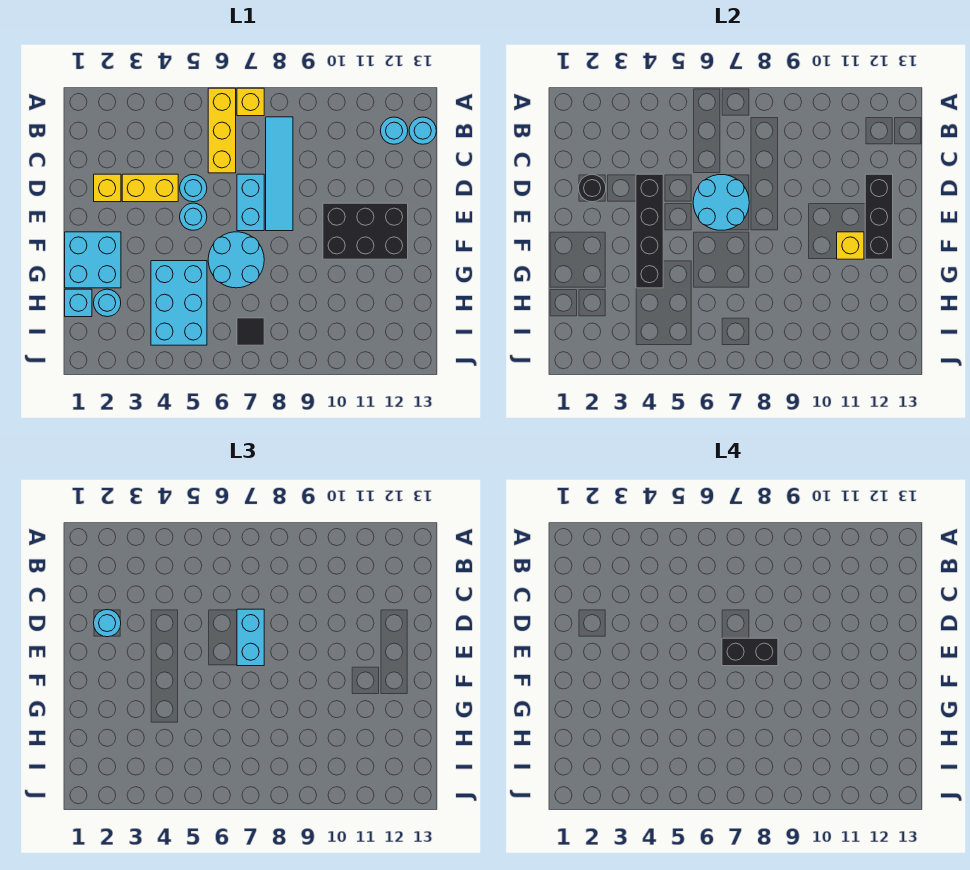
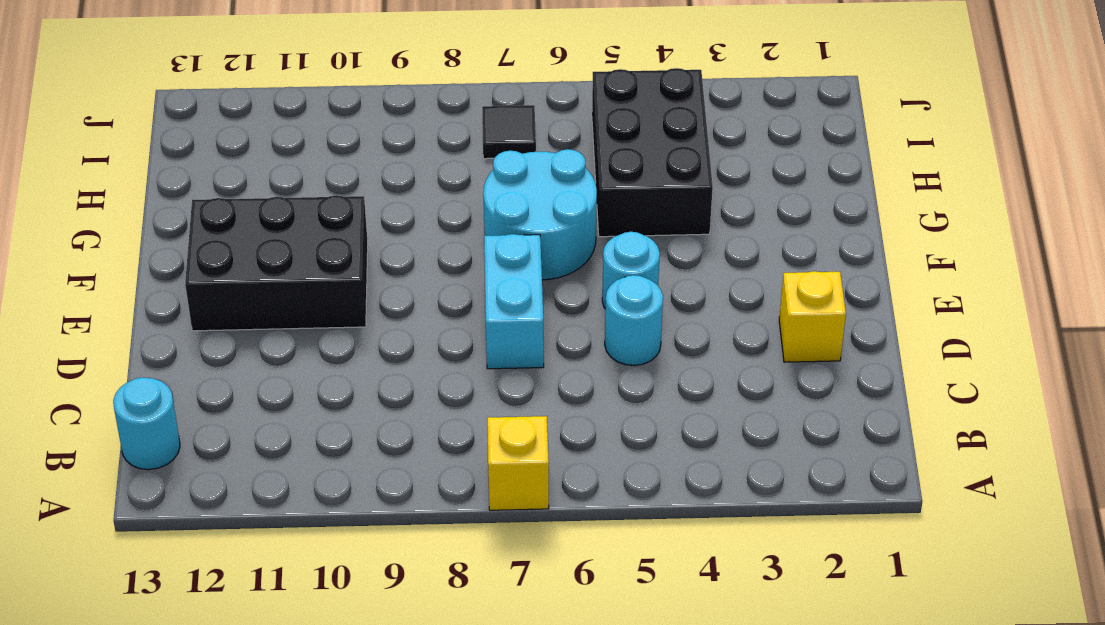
black brick G4:I5 level 1 -> cyan brick G4:I5 level 1
none -> yellow brick A6:C6 level 1
none -> cyan tile B8:E8 level 1
none -> cyan round brick B12 level 1

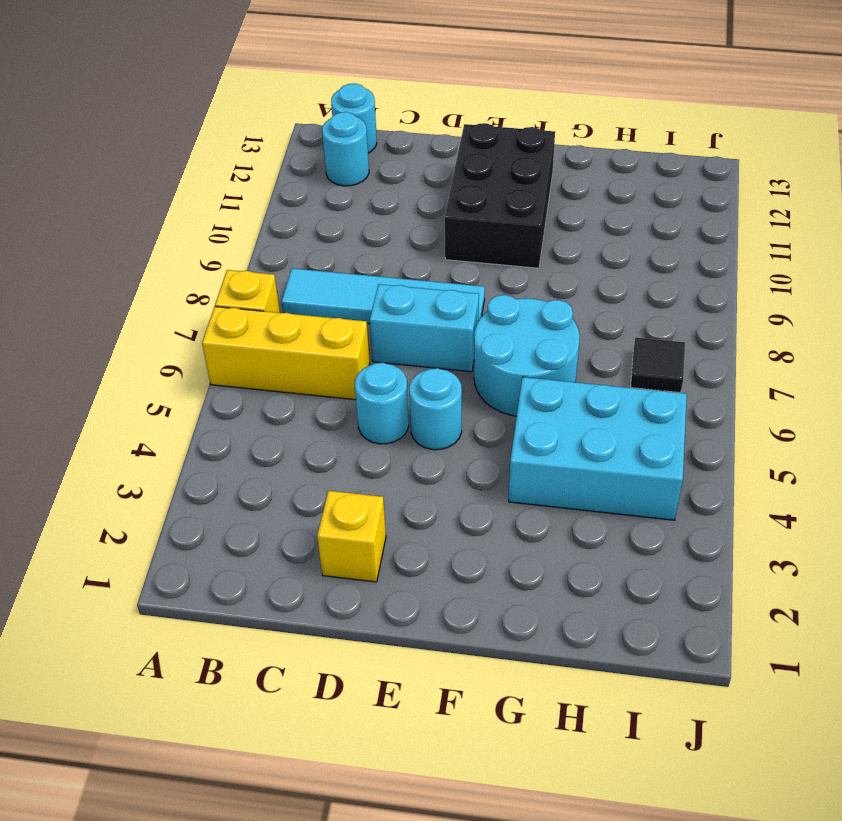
none -> yellow brick D3:D4 level 1
none -> cyan brick F1:G2 level 1
none -> cyan brick H1 level 1

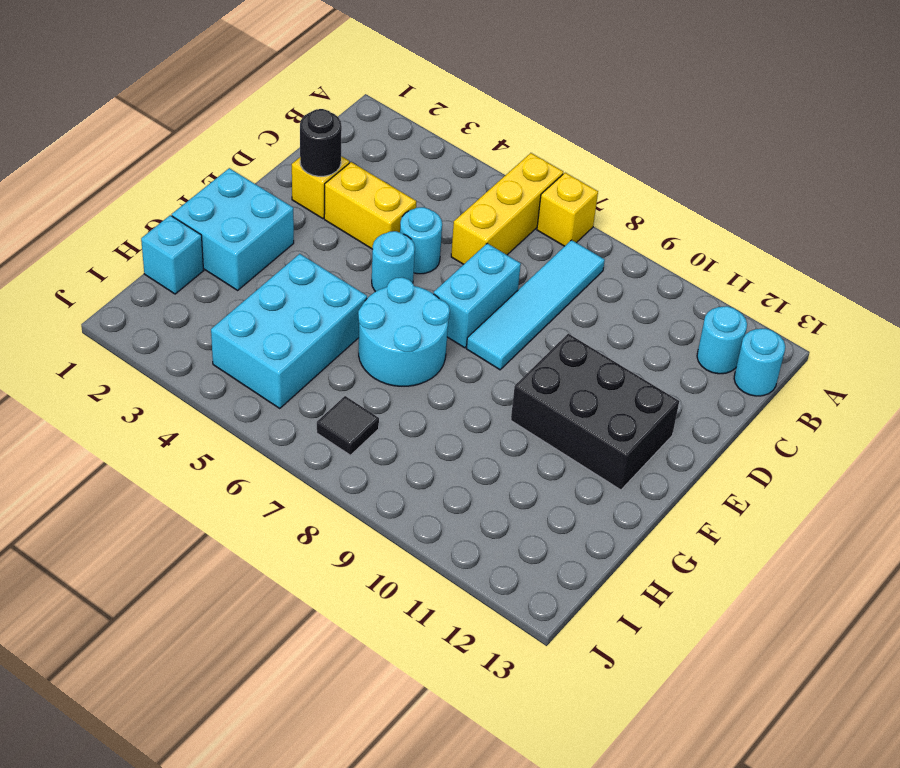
none -> cyan round brick H2 level 1
none -> black brick D4:G4 level 2
none -> cyan round brick D6:E7 level 2

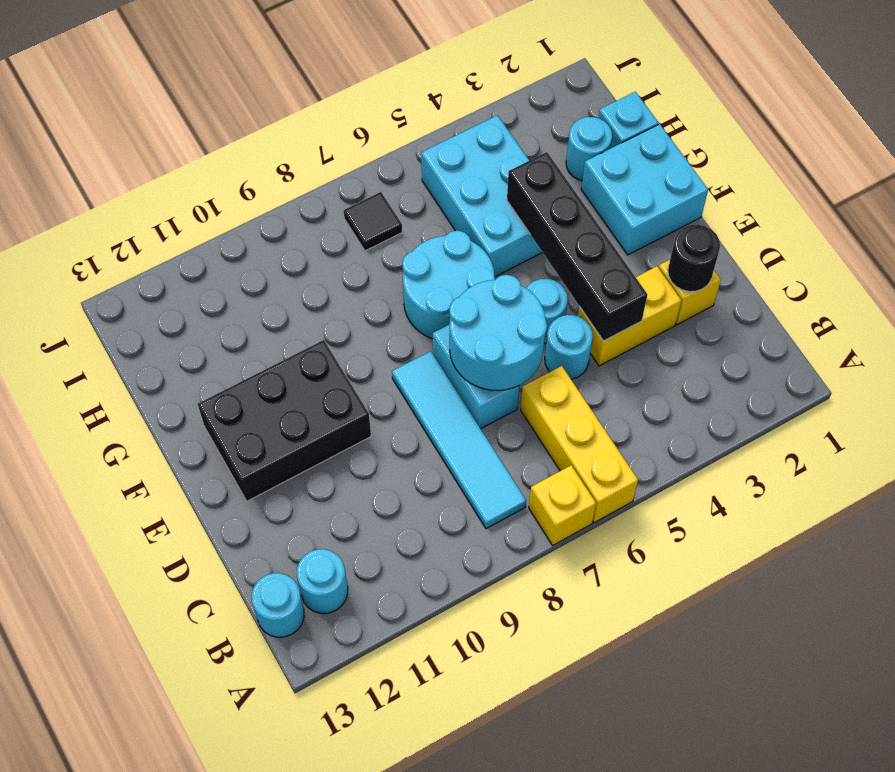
none -> black brick D12:F12 level 2
none -> yellow brick F11 level 2
none -> cyan round brick D2 level 3

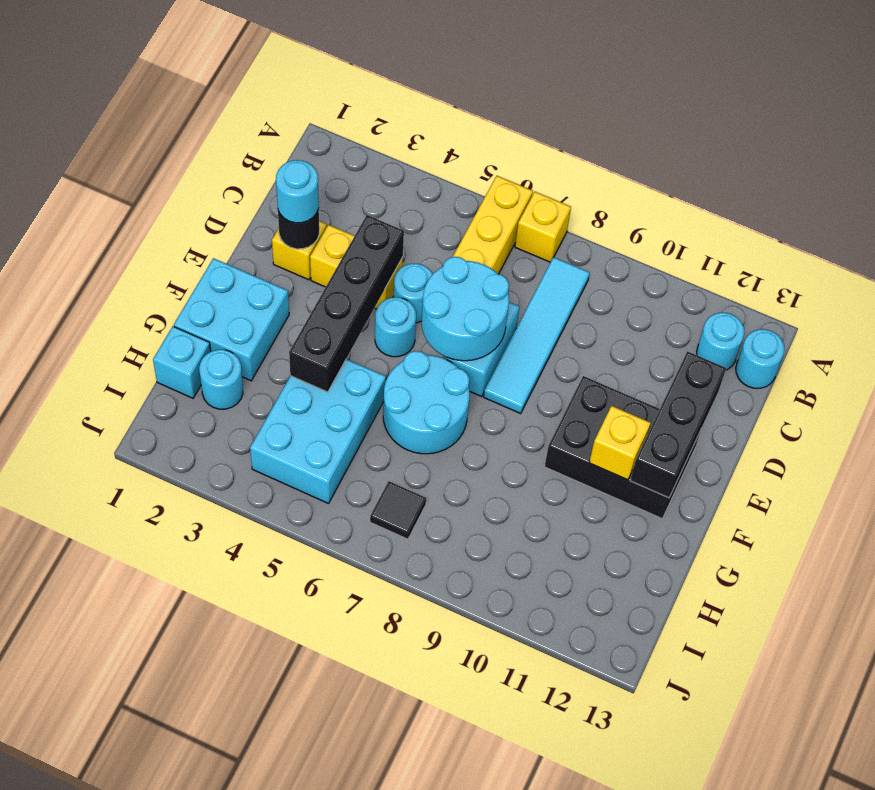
none -> cyan brick D7:E7 level 3
none -> black brick E7:E8 level 4

